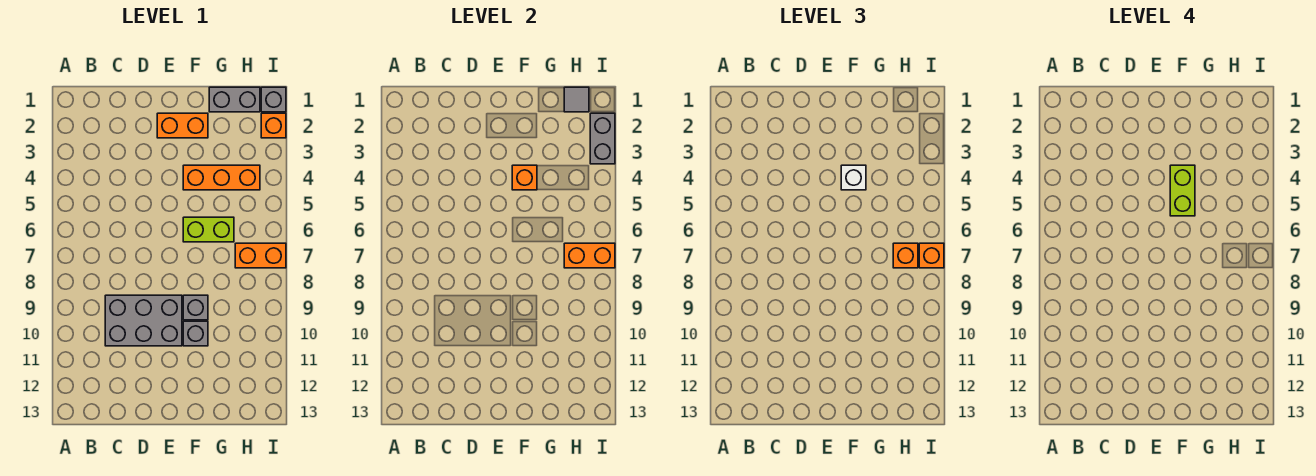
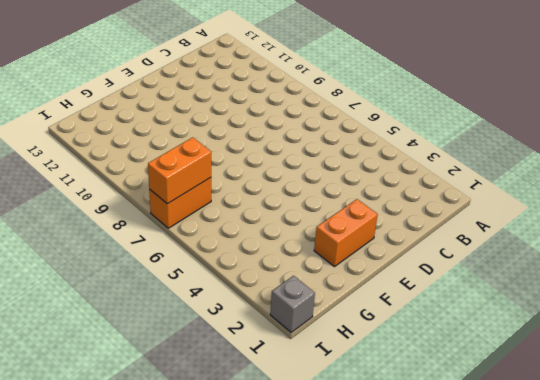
none -> grey brick C9:E10 level 1
none -> orange brick F4:H4 level 1
none -> lime brick F6:G6 level 1

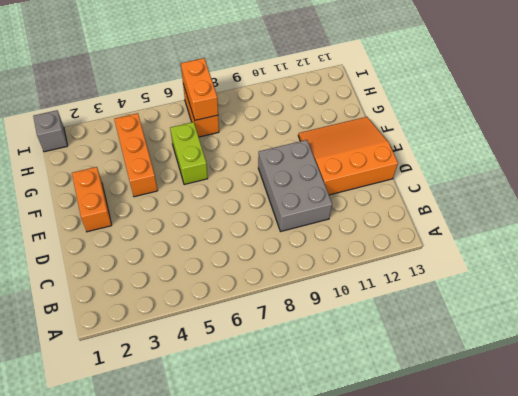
orange slope D11:F13 level 1 top D -> none
none -> grey brick F9 level 1
none -> grey brick F10 level 1
none -> grey brick G1:H1 level 1

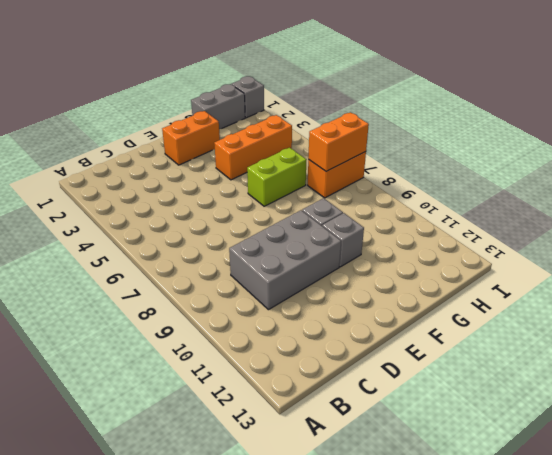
none -> orange brick I2 level 1
none -> orange brick F4 level 2
none -> grey tile H1 level 2

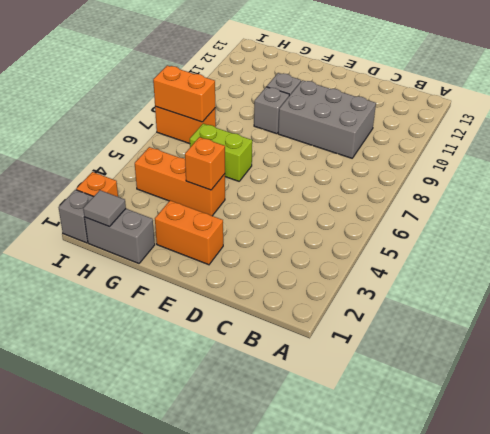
none -> grey brick I2:I3 level 2
none -> white brick F4 level 3
none -> orange brick H7 level 3

